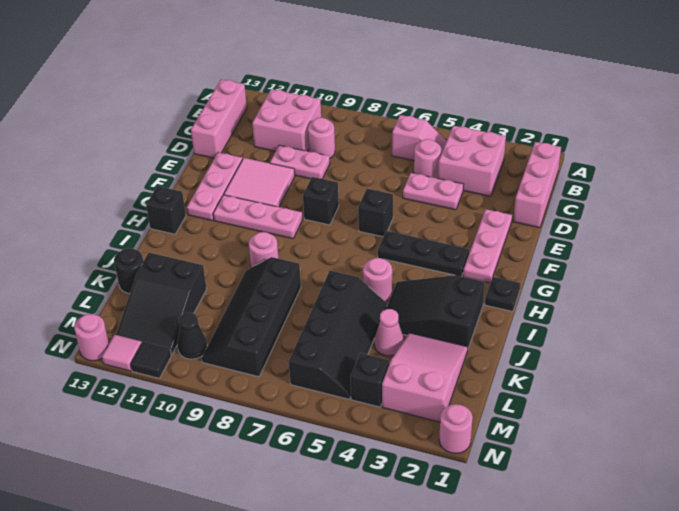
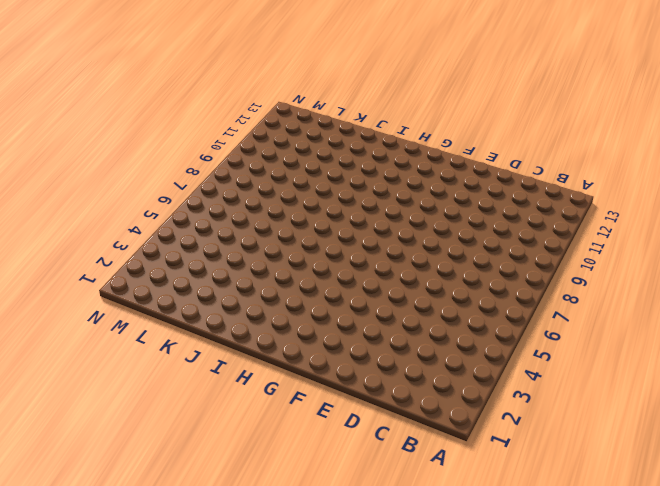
none -> pink brick B1:D1 level 1
none -> pink brick B3:C4 level 1
none -> pink slope B5:B6 level 1 top 6
none -> pink brick B10:C11 level 1

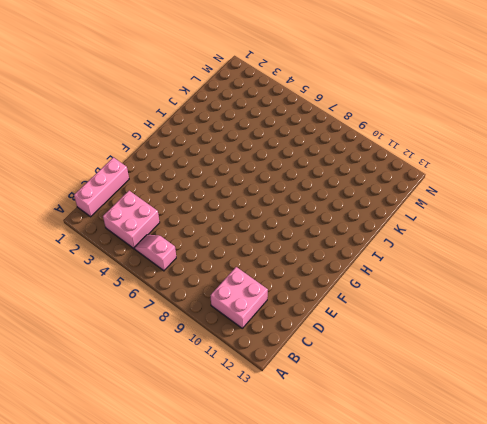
none -> pink brick B13:D13 level 1
none -> pink round brick C5 level 1
none -> pink round brick C9 level 1
none -> pink plate D4:D5 level 1

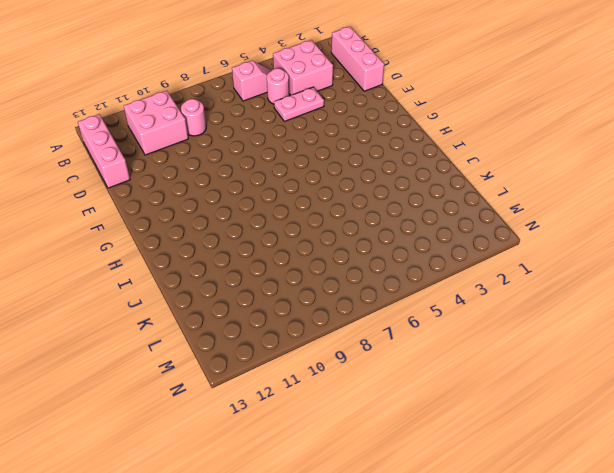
none -> pink plate D9:D10 level 1
none -> pink plate E2:G2 level 1
none -> pink tile E10:F11 level 1
none -> pink plate E12:G12 level 1

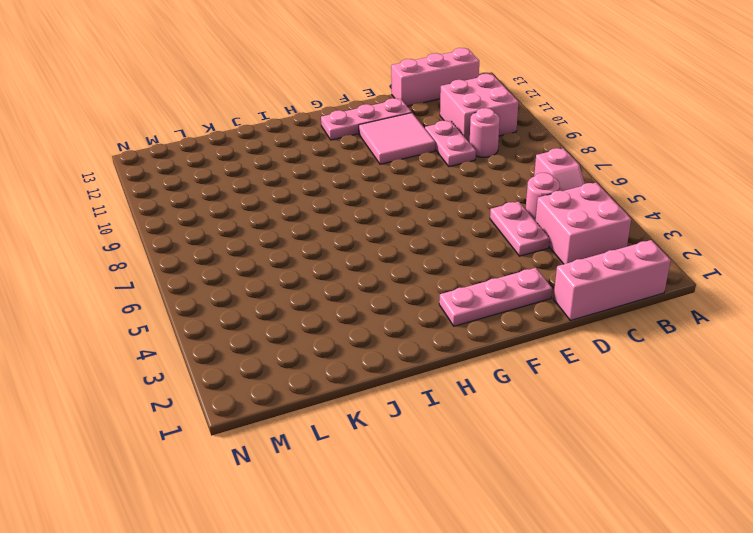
none -> black brick F6 level 1
none -> black brick F8 level 1
none -> black plate G3:G5 level 1
none -> pink plate G9:G11 level 1

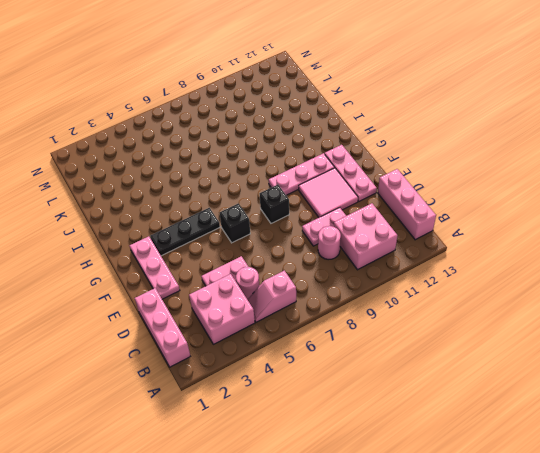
none -> black plate H1 level 1
none -> black brick H13 level 1
none -> black slope I2:J4 level 1 top 2
none -> pink round brick I5 level 1

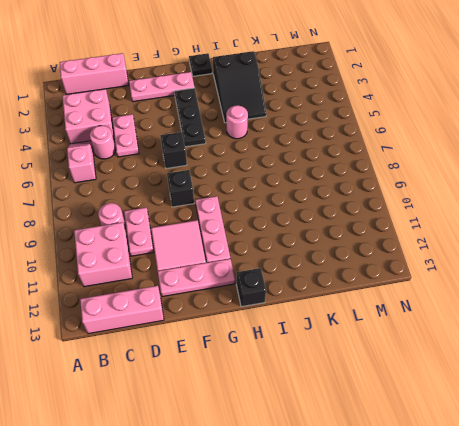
none -> pink round brick I9 level 1
none -> black slope J5:M6 level 1 top 6
none -> black slope J8:M9 level 1 top 8
none -> pink slope K2:M3 level 1 top M

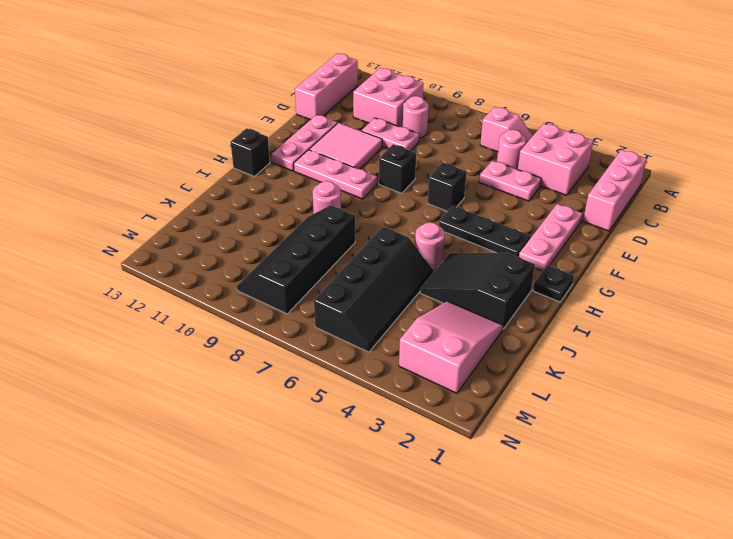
none -> pink cone K4 level 1
none -> black slope K11:M12 level 1 top K
none -> black round brick K13 level 1
none -> black brick M4 level 1

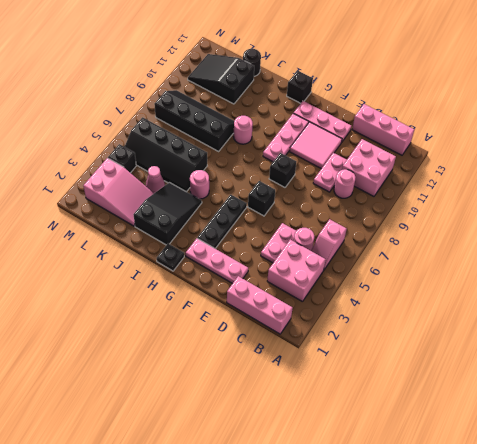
none -> black cone M10 level 1
none -> pink round brick N1 level 1
none -> black tile N11 level 1
none -> pink tile N12 level 1

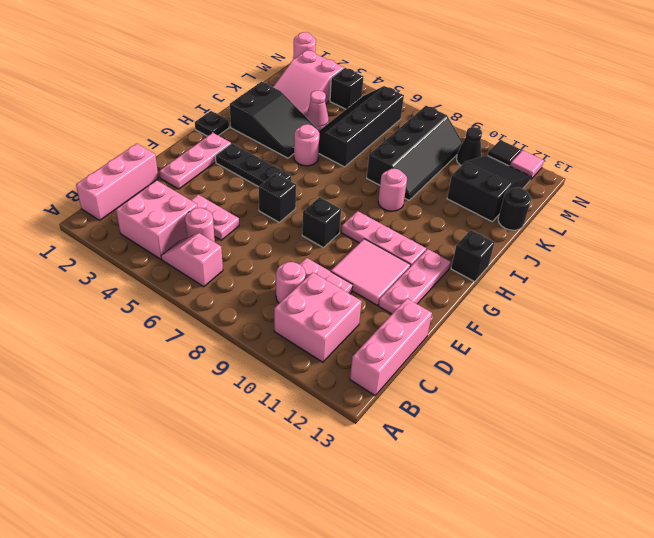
none -> pink round brick N13 level 1

